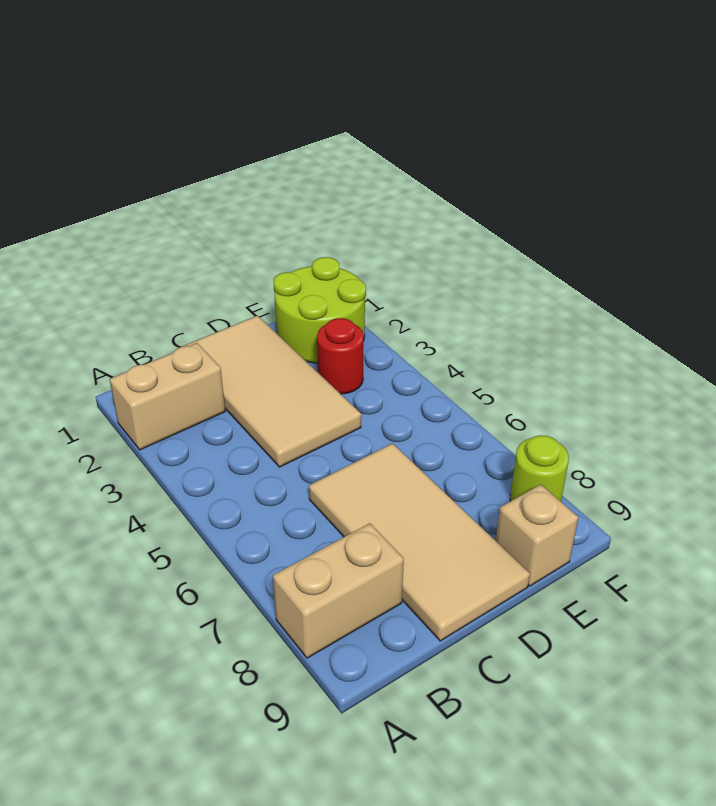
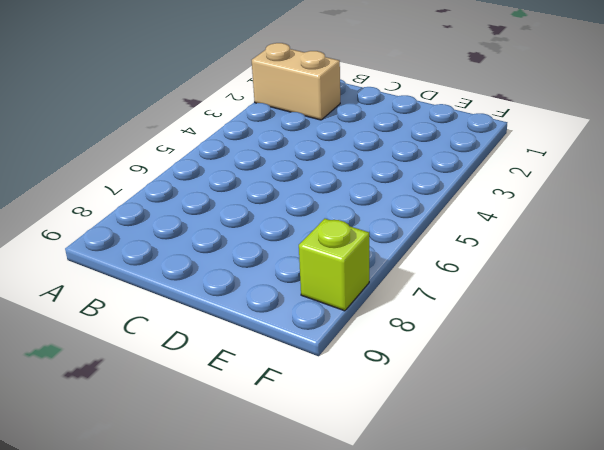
lime brick F8 level 1 -> lime round brick F8 level 1
none -> tan brick A8:B8 level 1
none -> tan tile C1:D4 level 1

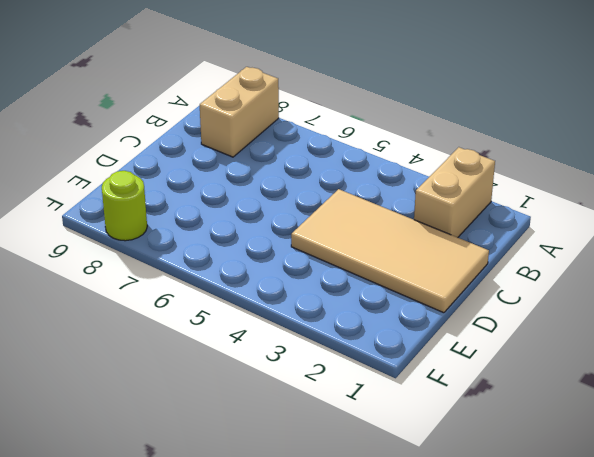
none -> tan tile C6:D9 level 1
none -> lime round brick E1:F2 level 1

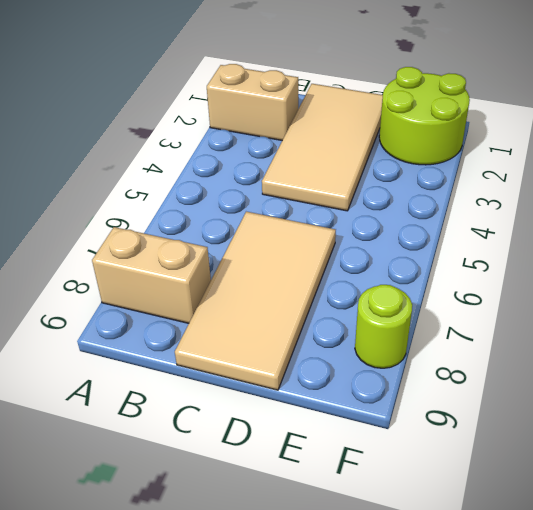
none -> red round brick E3 level 1
none -> tan brick E9 level 1

